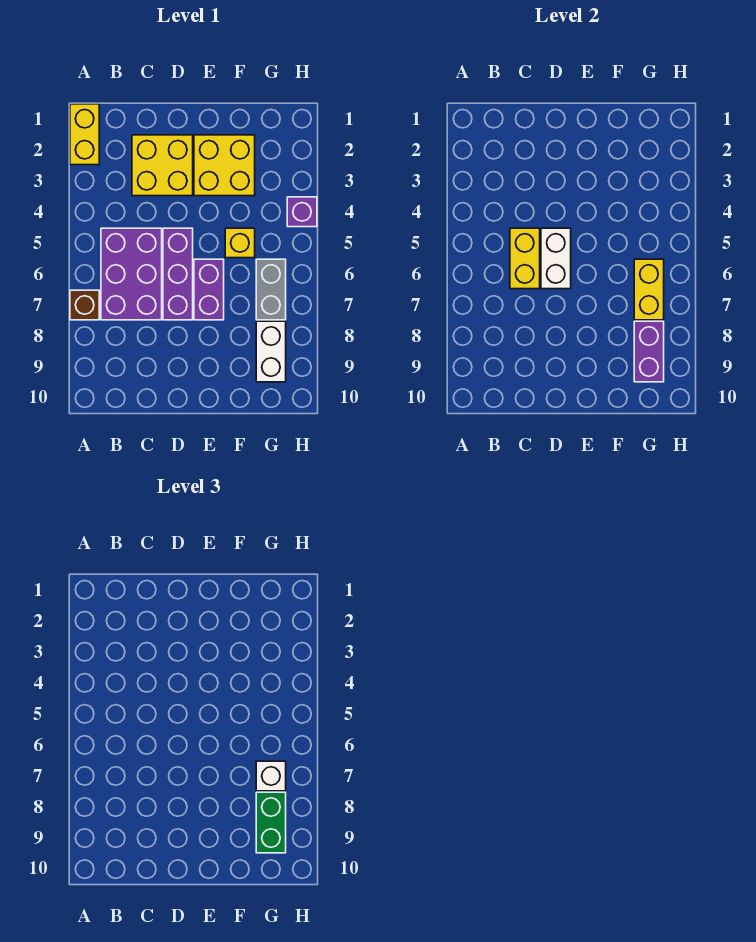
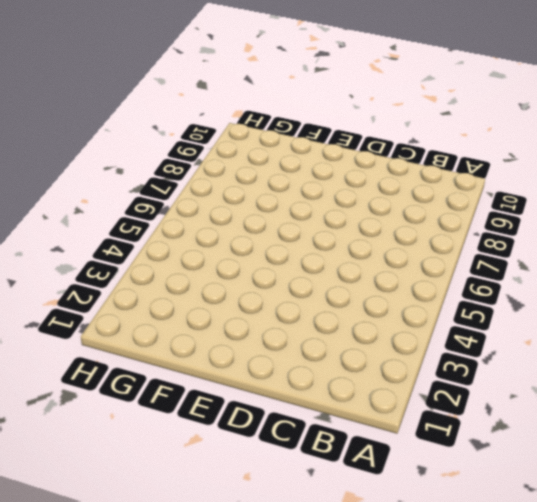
none -> yellow brick A1:A2 level 1
none -> brown brick A7 level 1
none -> purple brick B5:C7 level 1

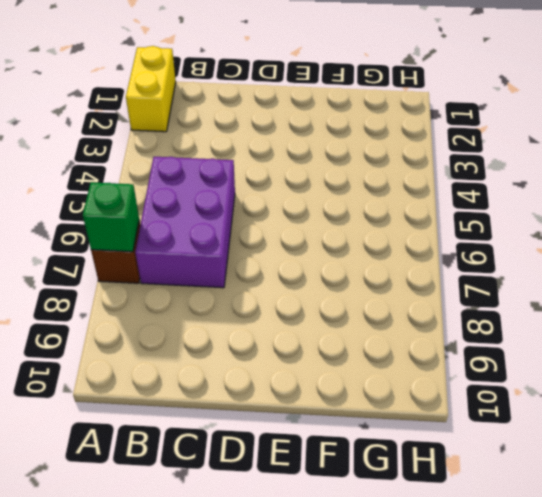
green brick A7 level 2 -> none
none -> yellow brick C2:D3 level 1
none -> purple brick D5:D7 level 1
none -> yellow brick E2:F3 level 1

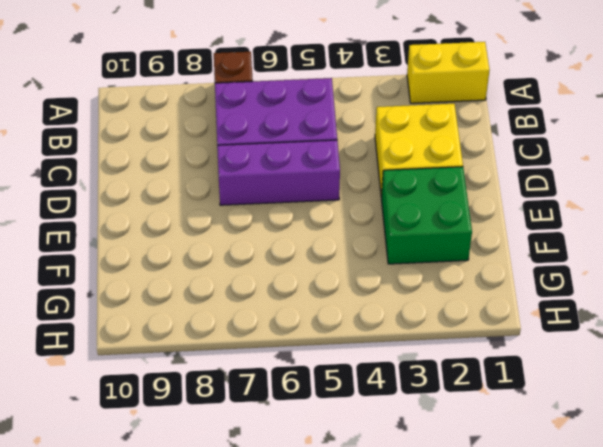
green brick E2:F3 level 1 -> yellow brick E2:F3 level 1
none -> purple brick E6:E7 level 1
none -> yellow brick F5 level 1
none -> grey brick G6:G7 level 1

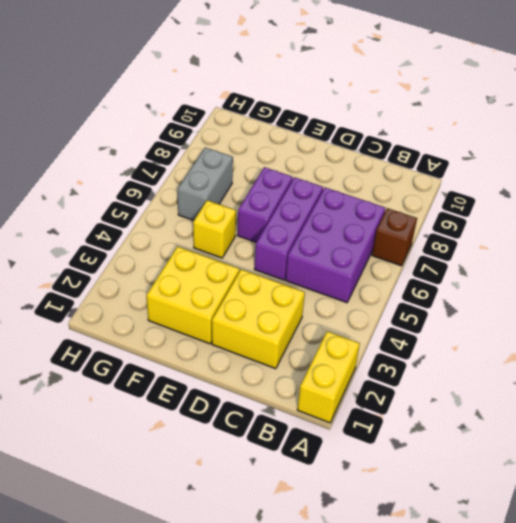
none -> white brick G8:G9 level 1
none -> purple brick H4 level 1
none -> yellow brick C5:C6 level 2

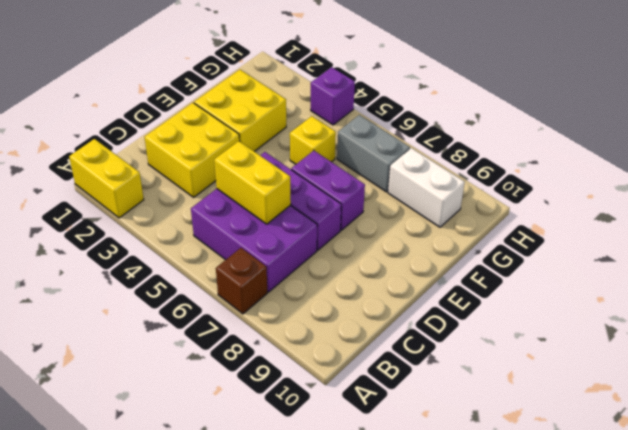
none -> white brick D5:D6 level 2
none -> yellow brick G6:G7 level 2
none -> purple brick G8:G9 level 2

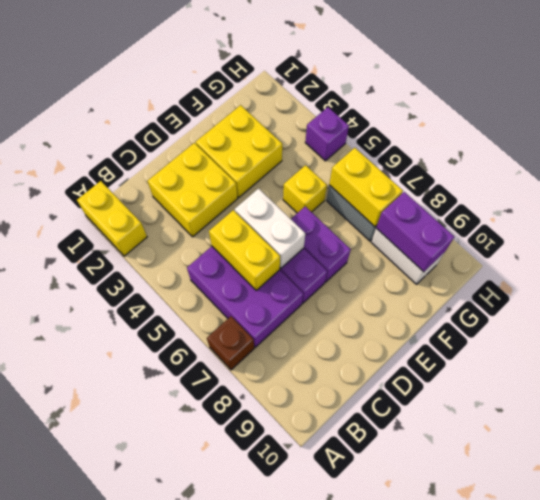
none -> white brick G7 level 3
none -> green brick G8:G9 level 3

